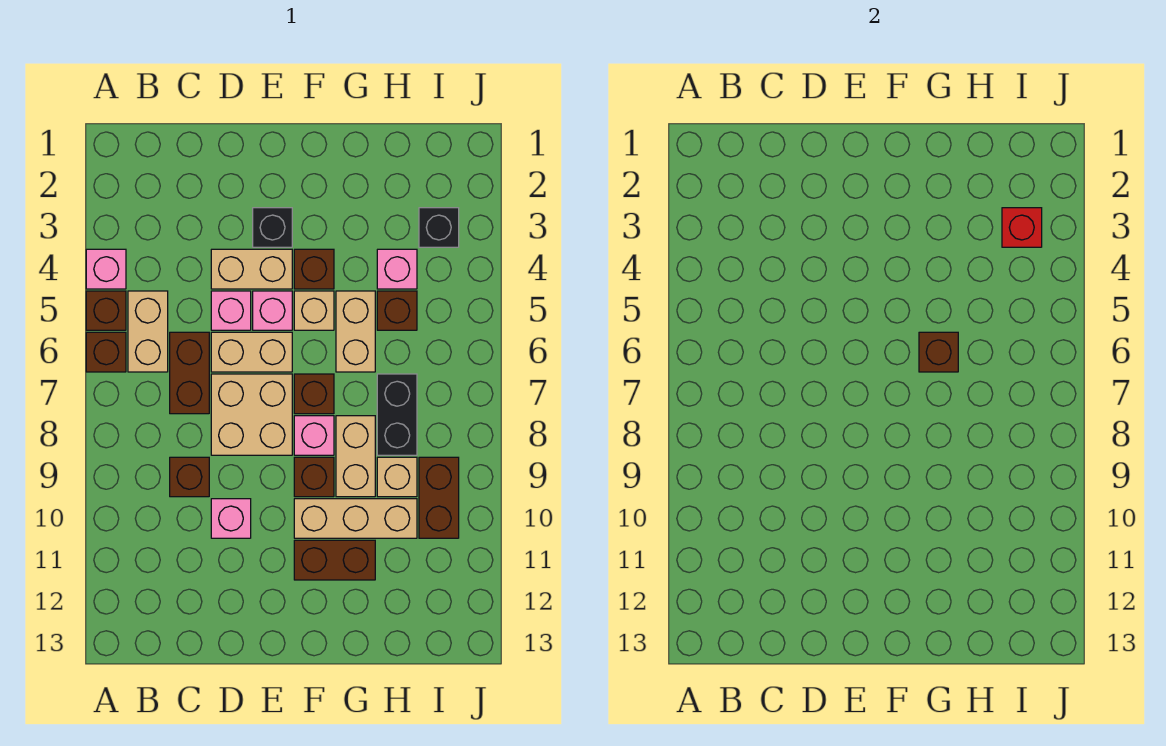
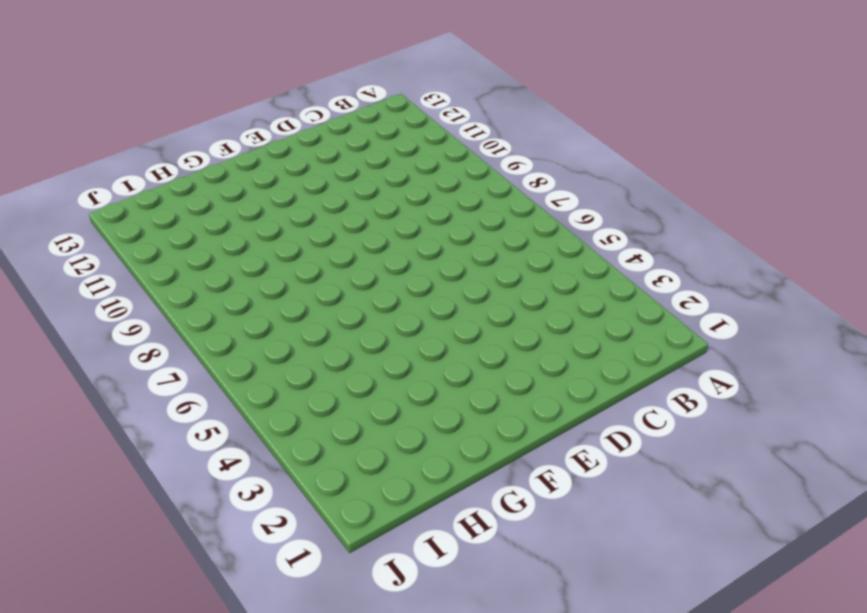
none -> pink brick A4 level 1
none -> brown brick A5 level 1
none -> brown brick A6 level 1
none -> tan brick B5:B6 level 1

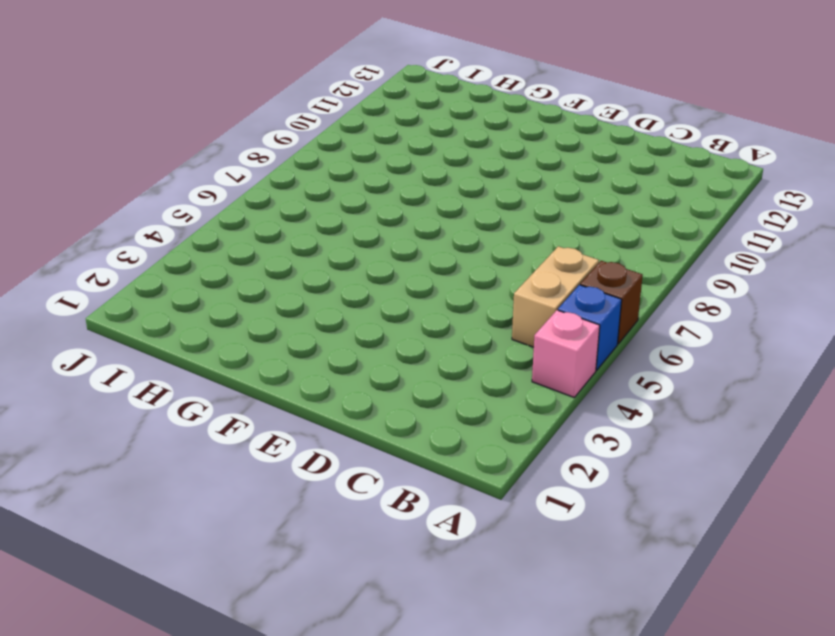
blue brick A5 level 1 -> brown brick A5 level 1
none -> brown brick C6:C7 level 1
none -> brown brick C9 level 1
none -> tan brick D4:E4 level 1
none -> pink brick D5 level 1

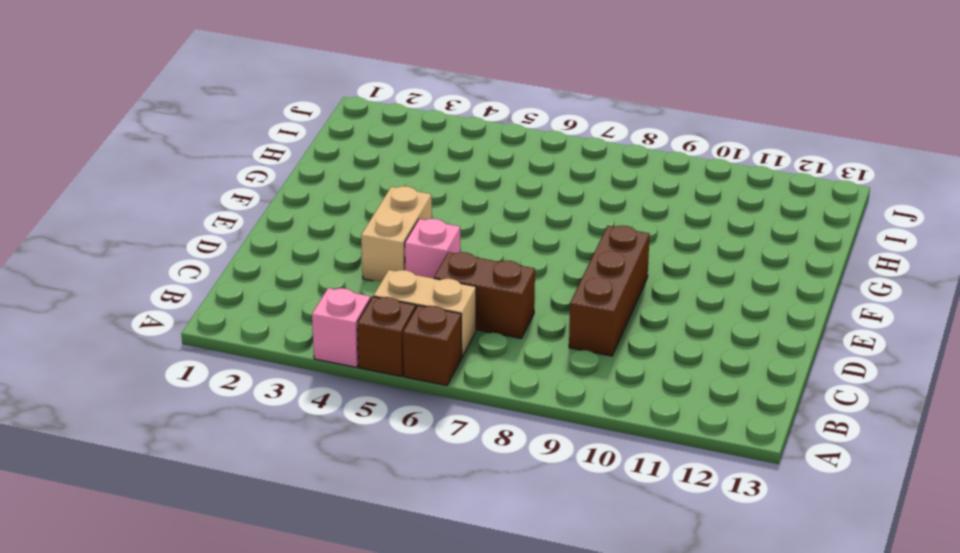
brown brick C9:E9 level 1 -> brown brick C9 level 1
none -> tan brick D6:E6 level 1
none -> tan brick D7:E8 level 1
none -> pink brick D10 level 1
none -> black brick E3 level 1

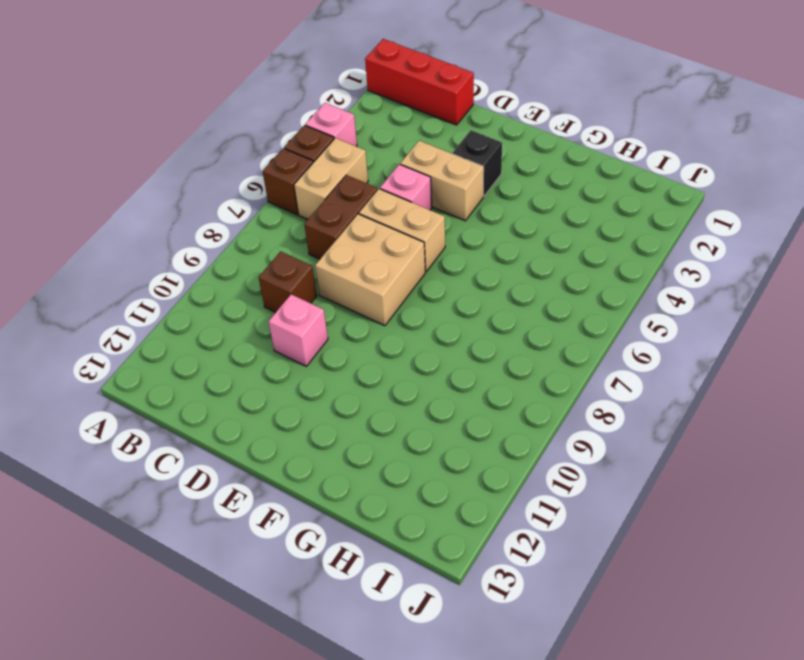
red brick A1:C1 level 1 -> none
none -> pink brick E5 level 1
none -> brown brick F4 level 1
none -> tan brick F5 level 1
none -> brown brick F7 level 1

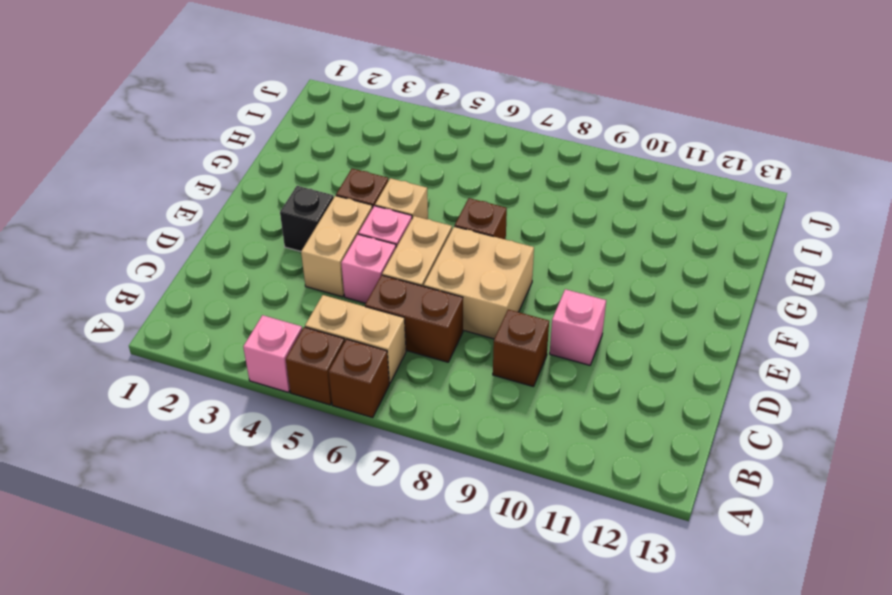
none -> pink brick F8 level 1
none -> brown brick F9 level 1
none -> tan brick F10:H10 level 1
none -> brown brick F11:G11 level 1

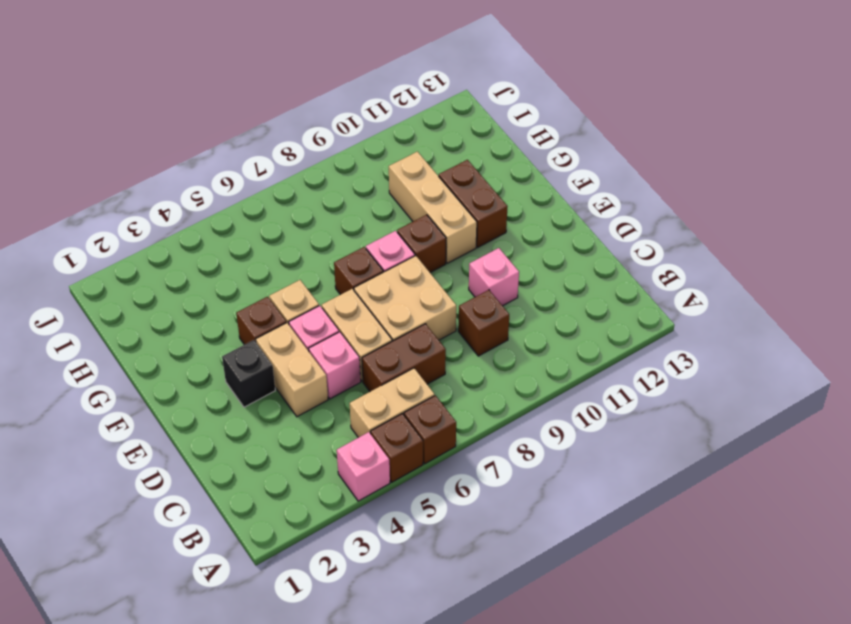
none -> tan brick G5:G6 level 1
none -> tan brick G8:G9 level 1
none -> pink brick H4 level 1
none -> brown brick H5 level 1

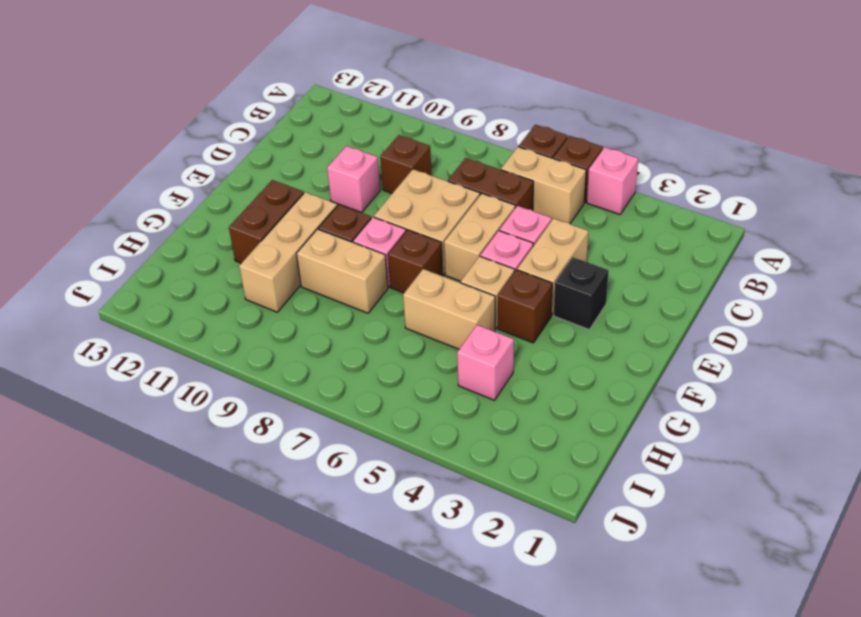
none -> brown brick H5 level 1
none -> black brick H7:H8 level 1
none -> tan brick H9 level 1
none -> black brick I3 level 1

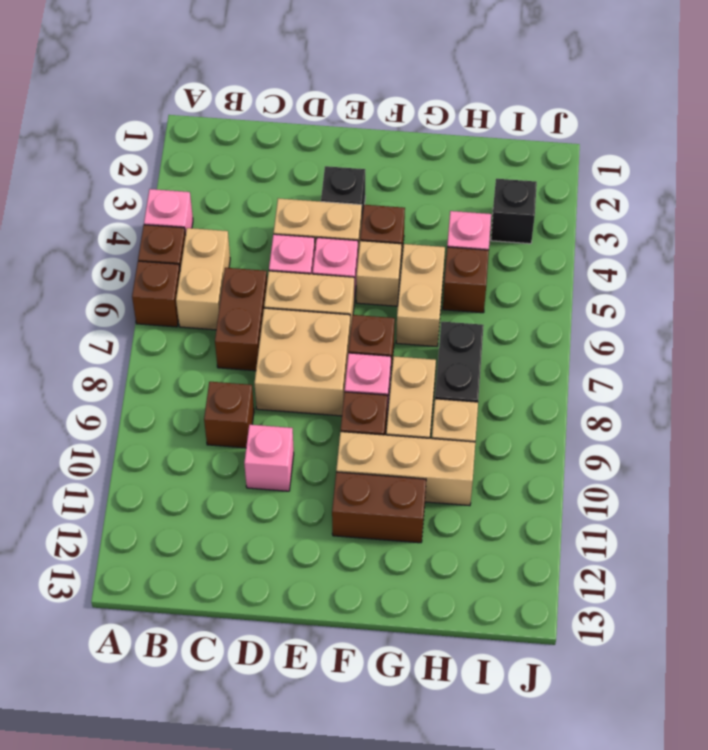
none -> brown brick I9:I10 level 1
none -> brown brick G6 level 2
none -> red brick I3 level 2

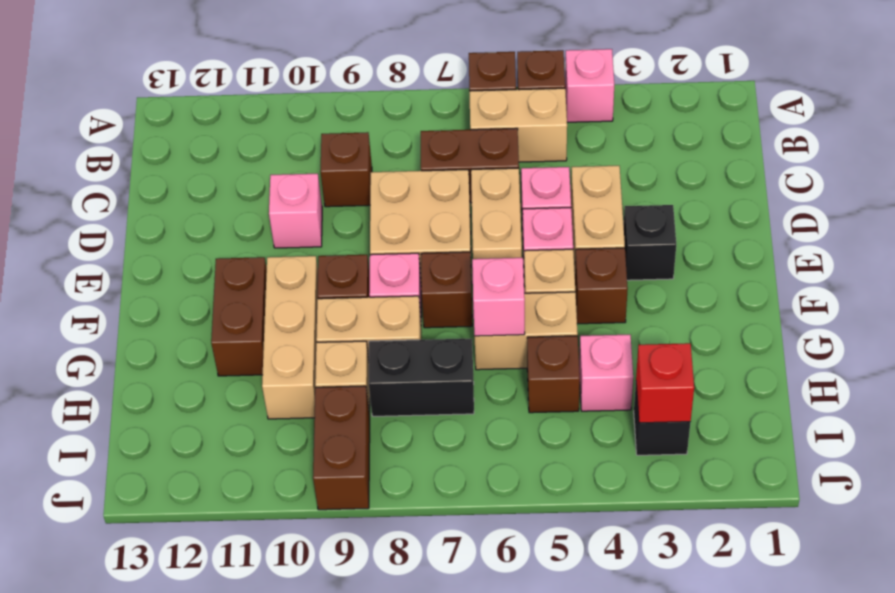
pink brick G6 level 2 -> brown brick G6 level 2
brown brick I9:J9 level 1 -> brown brick I9:I10 level 1

